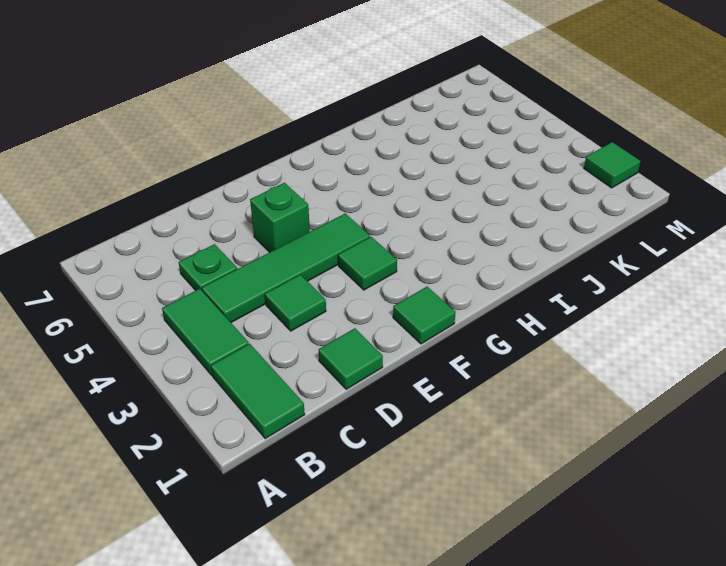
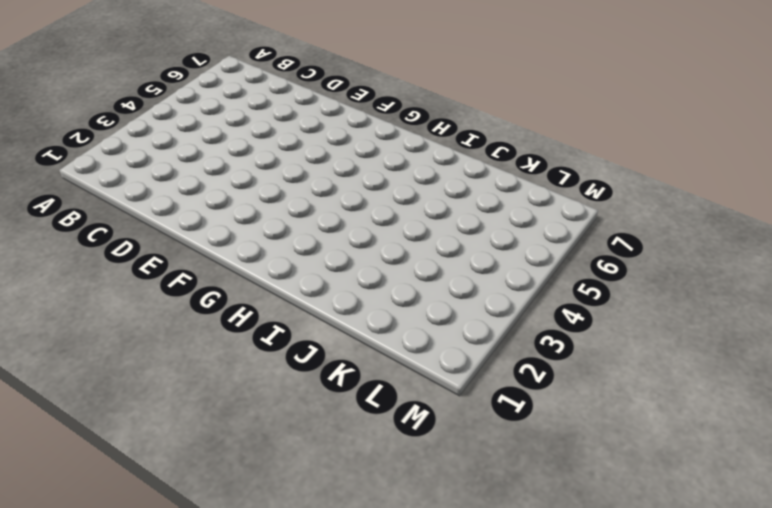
none -> green tile B1:B2 level 1
none -> green tile B3:B4 level 1

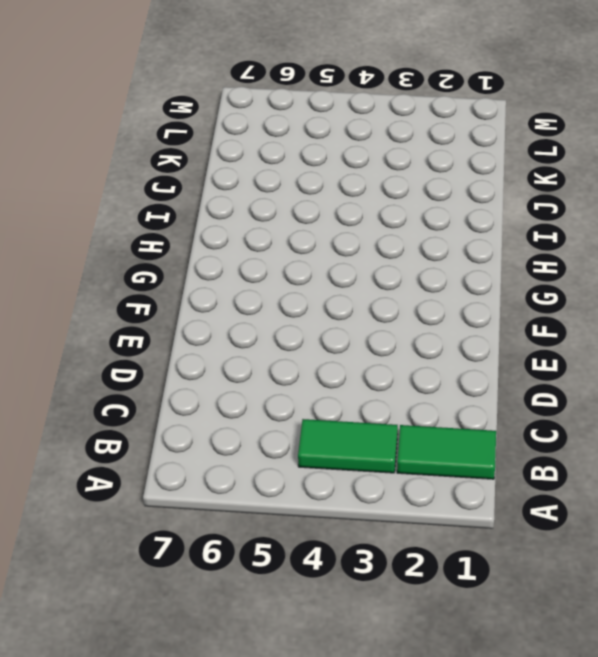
none -> green tile C4:F4 level 1
none -> green plate C5 level 1

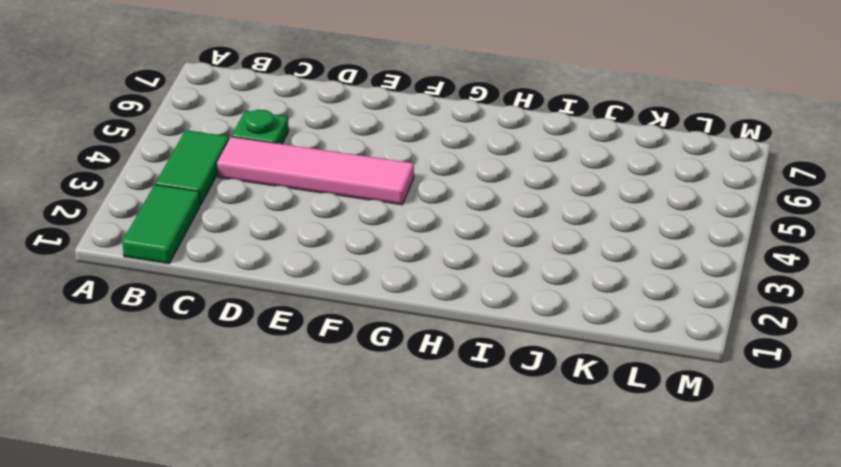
pink tile C4:F4 level 1 -> green tile C4:F4 level 1
none -> green tile D1 level 1
none -> green tile D3 level 1

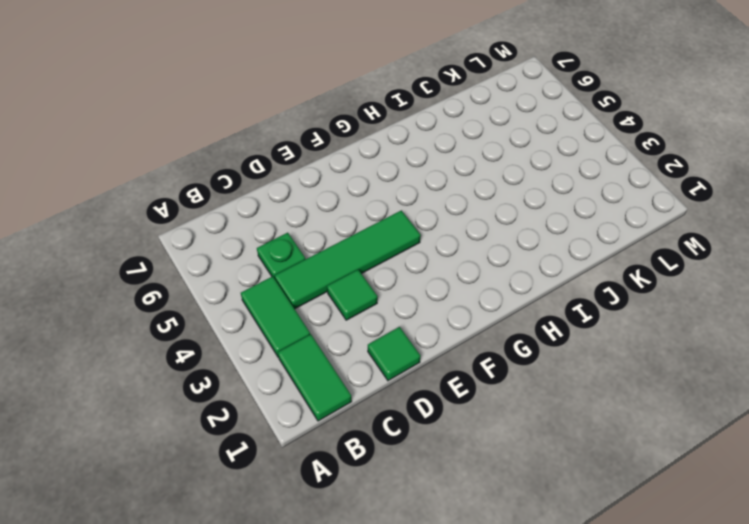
none -> green brick E5 level 1
none -> green tile F1 level 1

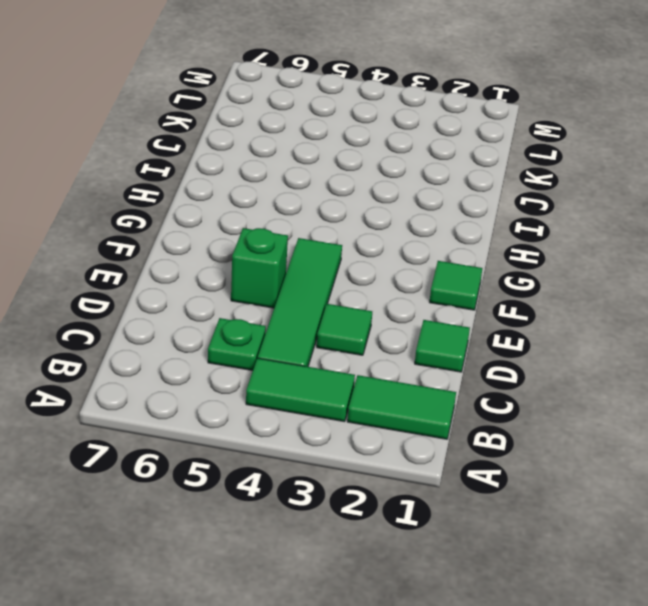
none -> green tile F3 level 1
none -> green tile M2 level 1

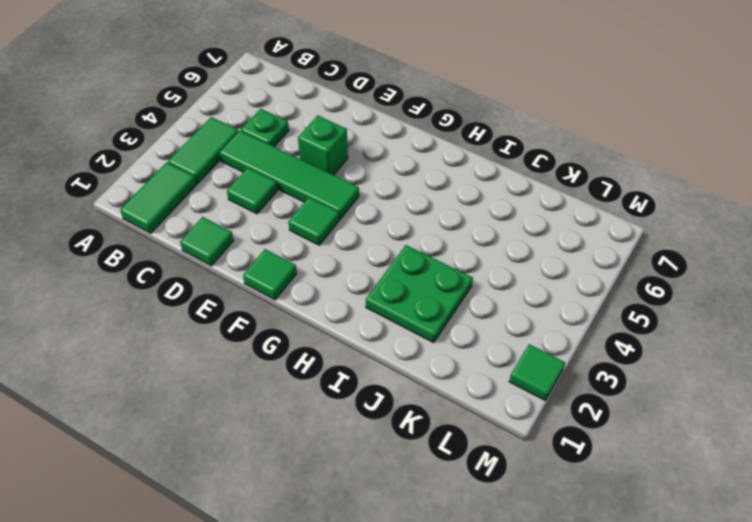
green plate I2:J3 level 1 -> none

